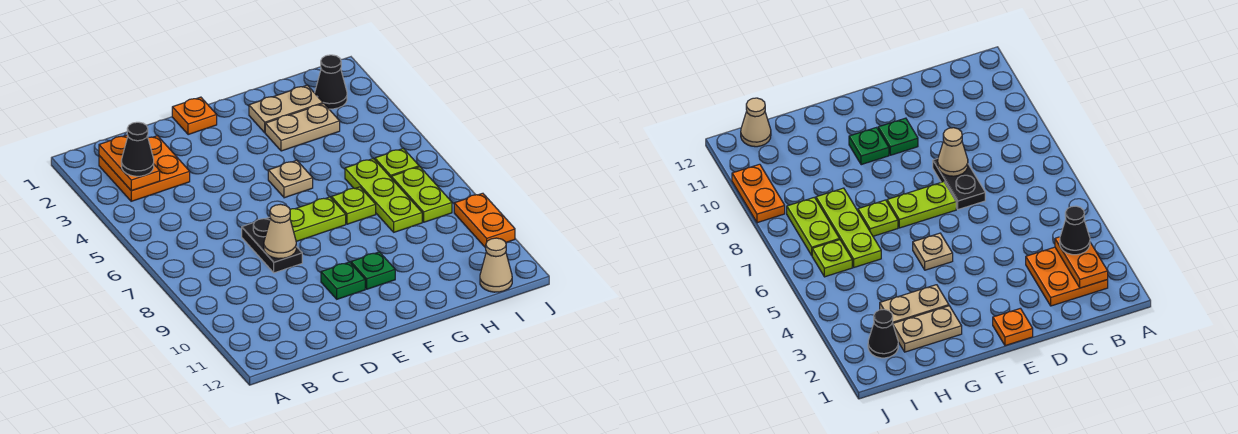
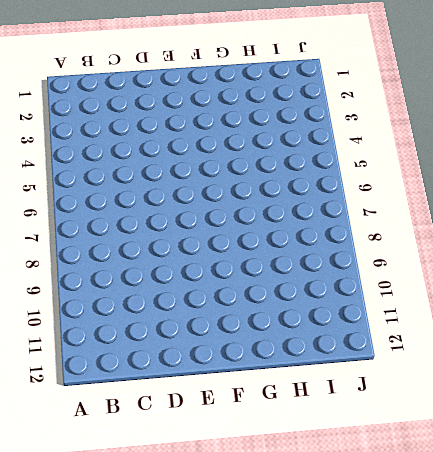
none -> orange plate B2:C3 level 1
none -> black plate D7:D8 level 1
none -> orange plate E1 level 1

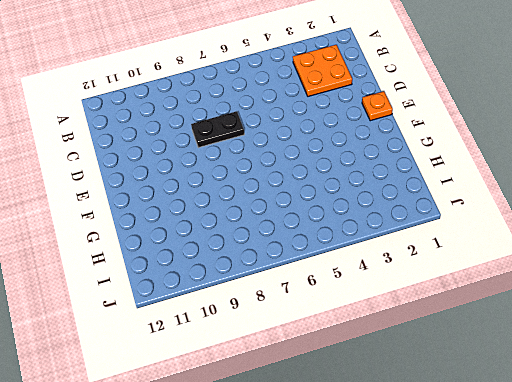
none -> lime plate E7:F7 level 1
none -> green plate E10 level 1
none -> tan plate F5 level 1

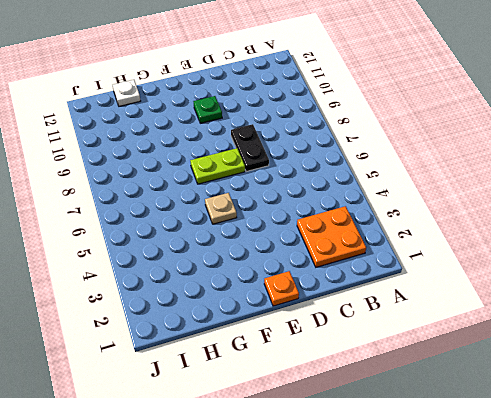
white plate H12 level 1 -> none
none -> green plate F10 level 1
none -> tan plate G2:H2 level 1
none -> tan plate G3:H3 level 1

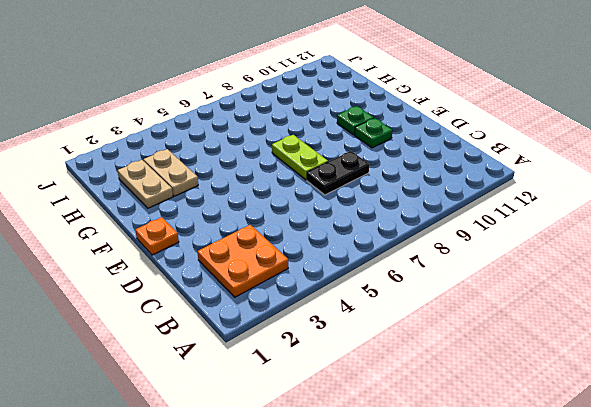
none -> tan plate F5 level 1
none -> lime plate G7 level 1
none -> lime plate H6:H8 level 1

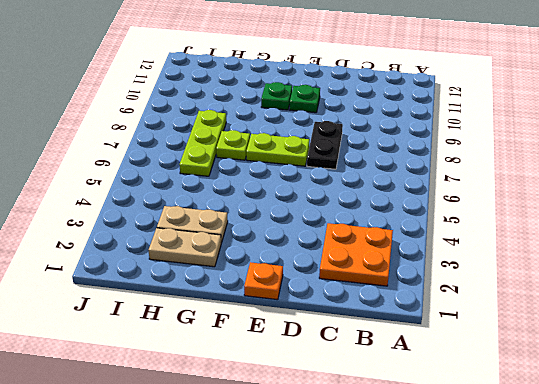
none -> tan plate F5 level 1
none -> black cone I2 level 1
none -> lime plate I6 level 1

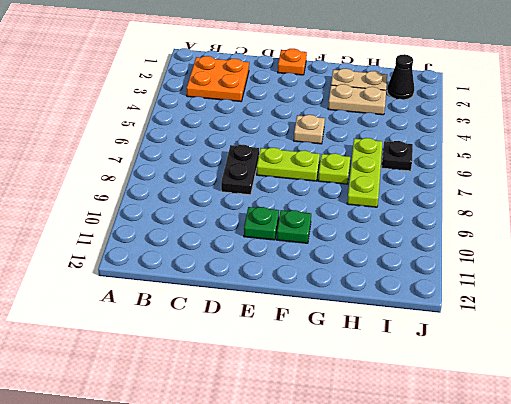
black plate I6 level 1 -> lime plate I6 level 1
none -> lime plate I7:I8 level 1
none -> tan cone I12 level 1
none -> orange plate J9:J10 level 1

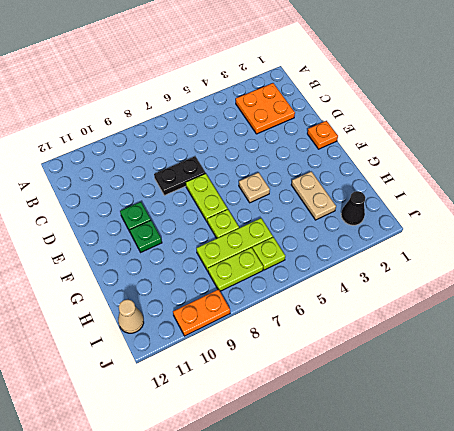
none -> tan plate G2:H2 level 1
none -> orange plate B2:B3 level 2
none -> tan cone D8 level 2

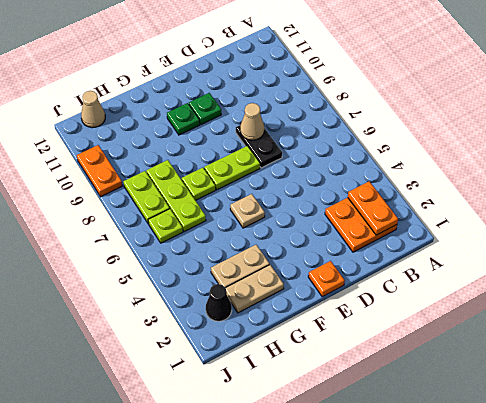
none -> black cone B3 level 3

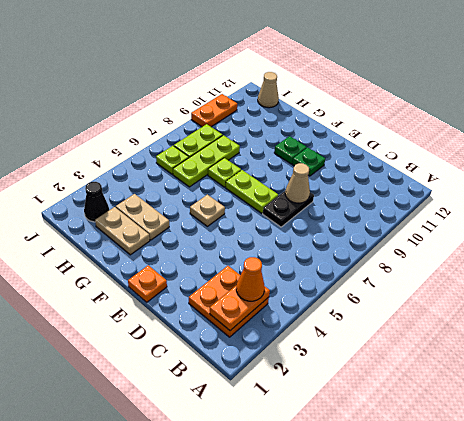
orange cone B3 level 3 -> black cone B3 level 3

